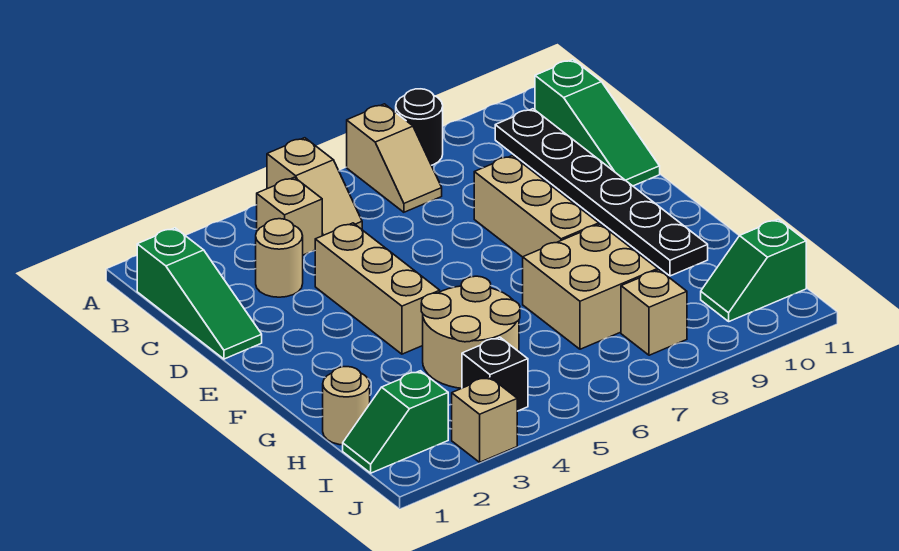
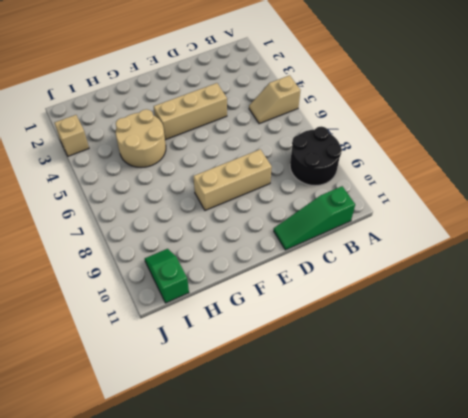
black round brick A8:B9 level 1 -> black round brick A8 level 1
none -> tan slope A7:B7 level 1 top A
none -> green slope B1:D1 level 1 top B
none -> tan brick B4 level 1

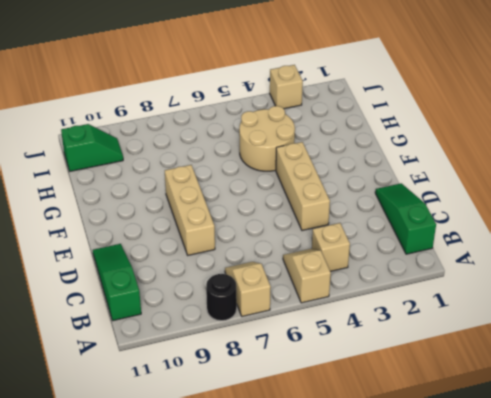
none -> black plate B10:G10 level 1
none -> tan round brick C3 level 1
none -> tan brick G7:H8 level 1

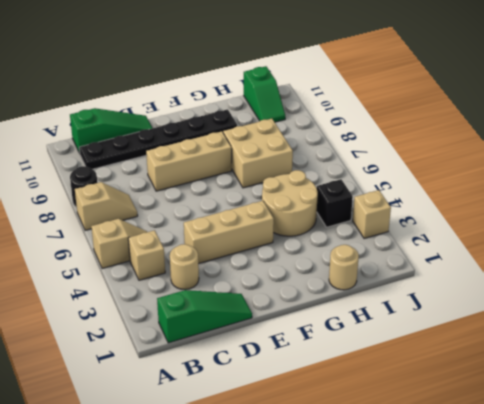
none -> green slope I1:I2 level 1 top 2
none -> tan brick I8 level 1

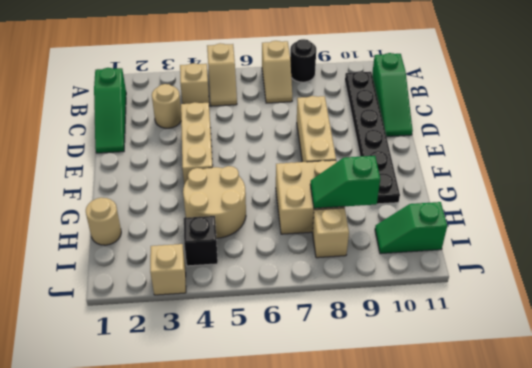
green slope H8:H9 level 2 top 9 -> green slope I1:I2 level 1 top 2

